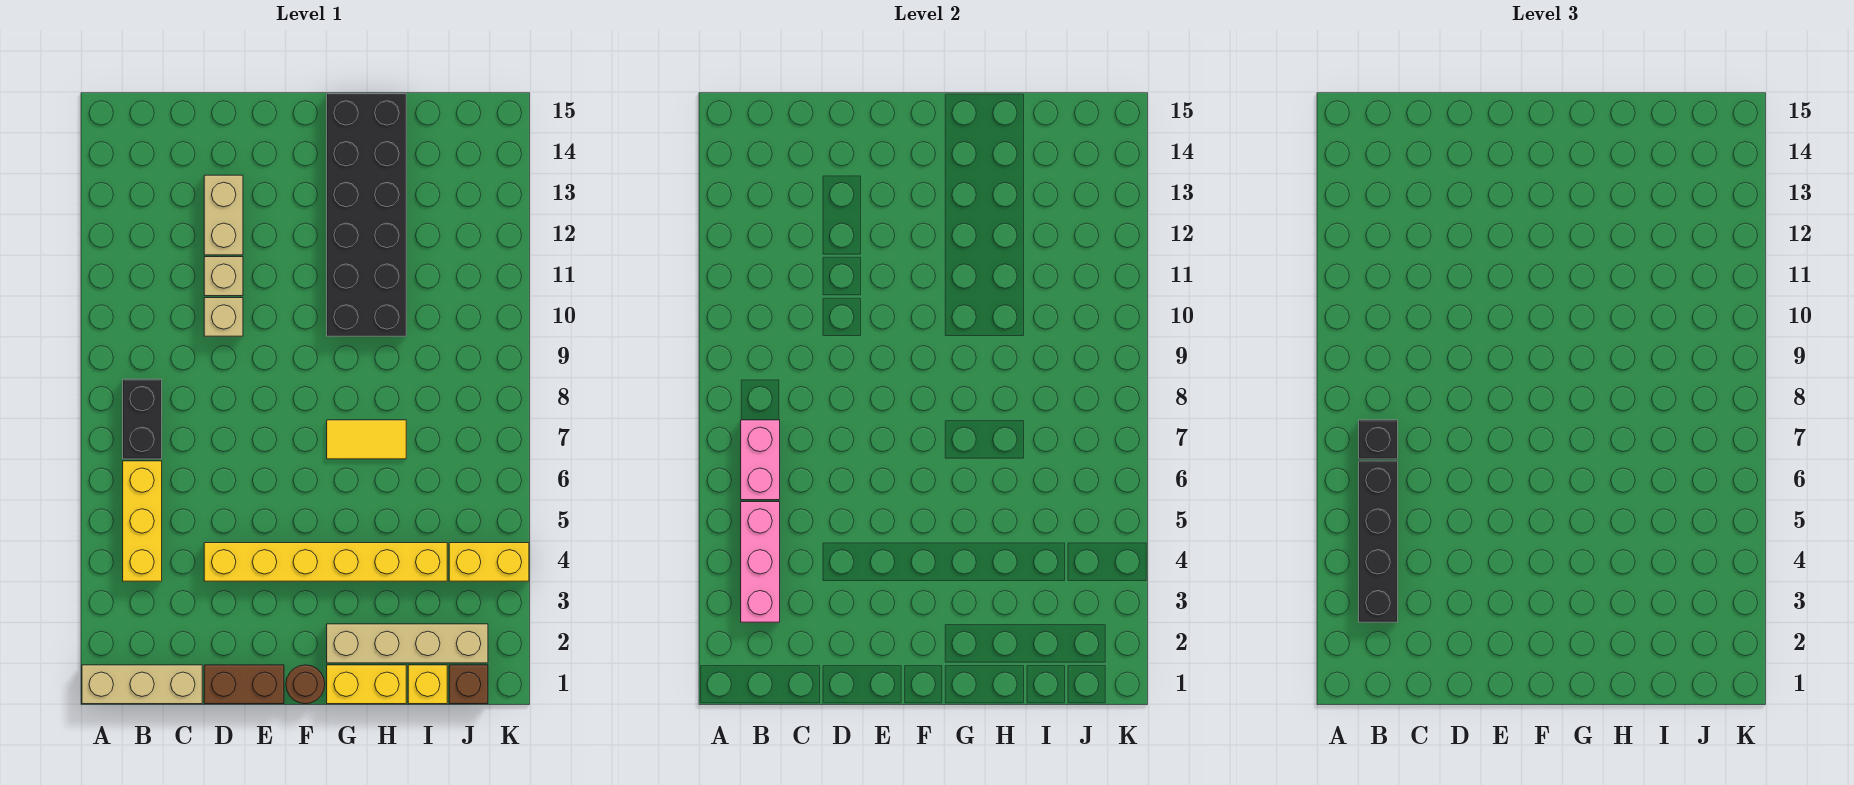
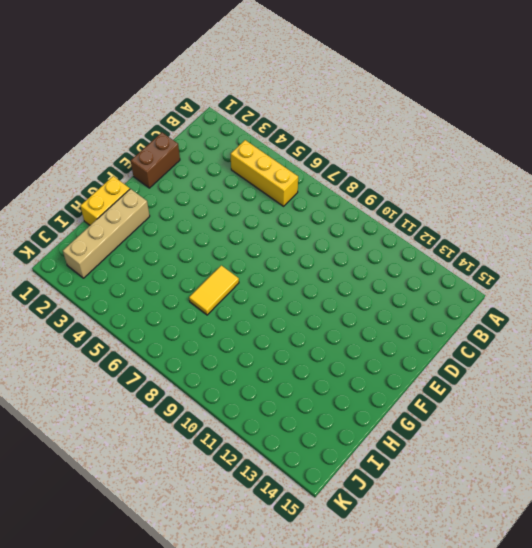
none -> tan brick A1:C1 level 1
none -> black brick B7:B8 level 1
none -> yellow brick D4:I4 level 1

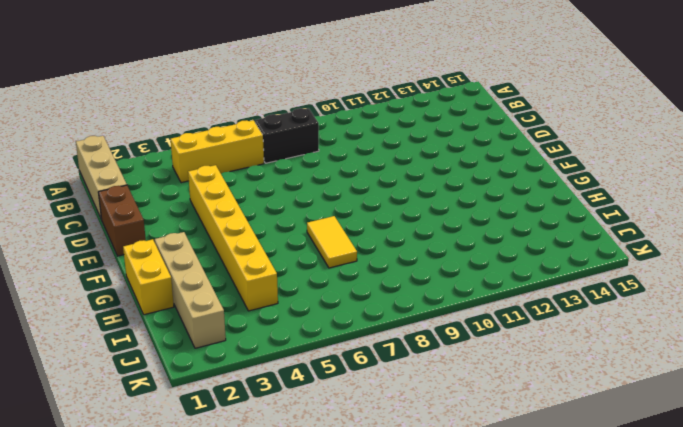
none -> tan brick D10 level 1
none -> tan brick D11 level 1
none -> tan brick D12:D13 level 1

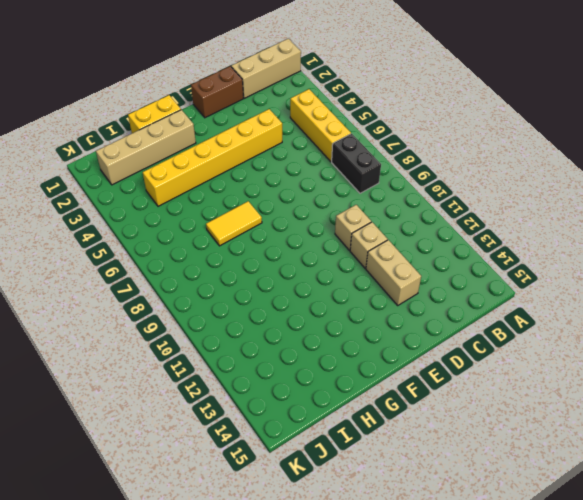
none -> brown round brick F1 level 1
none -> black brick G10:H15 level 1
none -> yellow brick I1 level 1

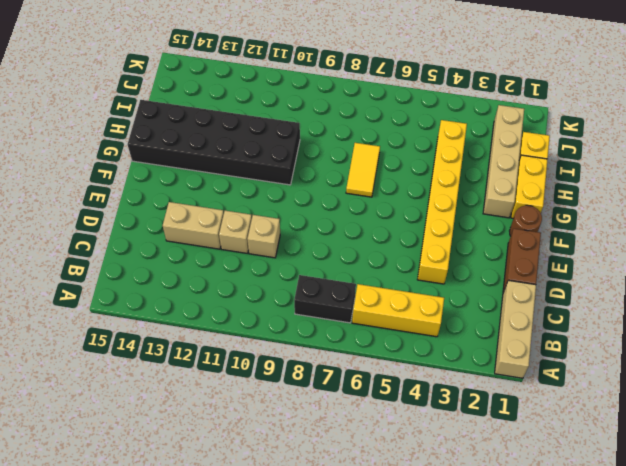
none -> brown brick J1 level 1
none -> yellow brick J4:K4 level 1
none -> pink brick B3:B5 level 2

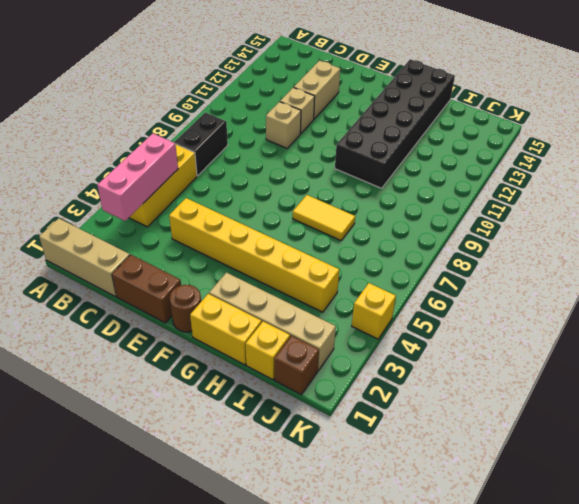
yellow brick K4 level 1 -> yellow brick J4:K4 level 1
none -> pink brick B6:B7 level 2
none -> black brick B3:B6 level 3
none -> black brick B7 level 3

